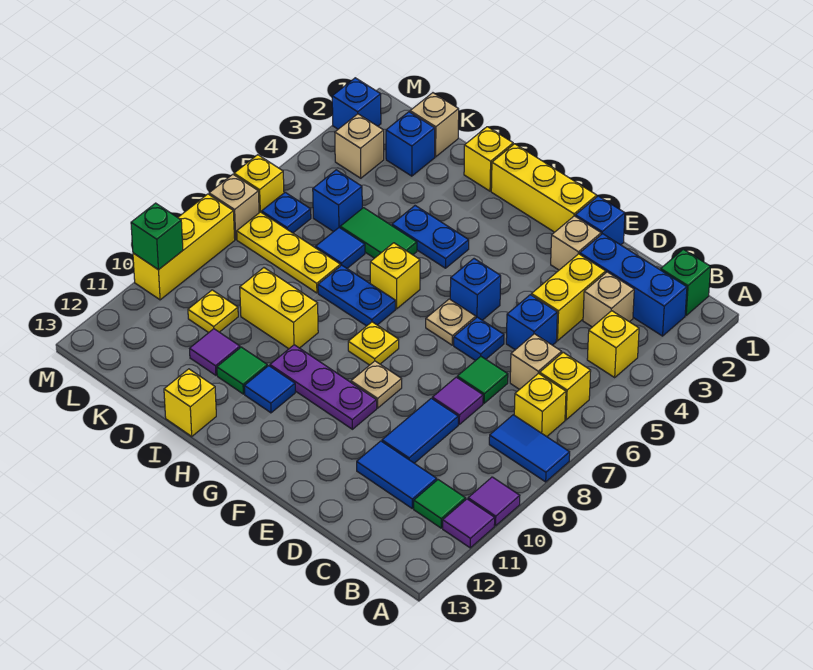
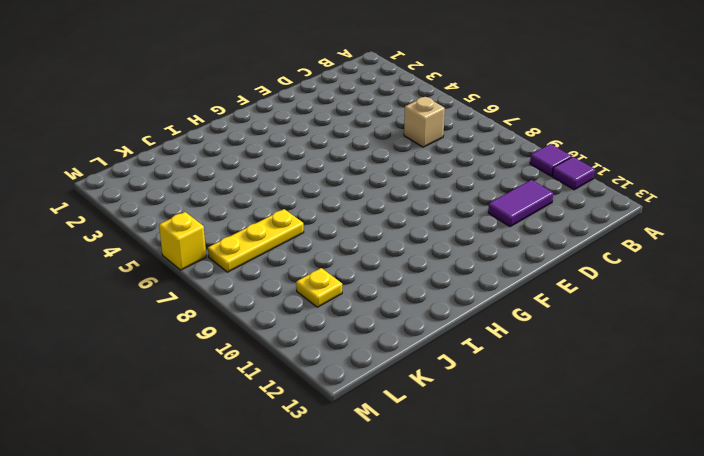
purple tile C11:D11 level 1 -> blue tile C11:D11 level 1
none -> blue tile A8:B8 level 1
none -> green brick B1 level 1
none -> blue brick B2:D2 level 1
none -> yellow brick B4 level 1

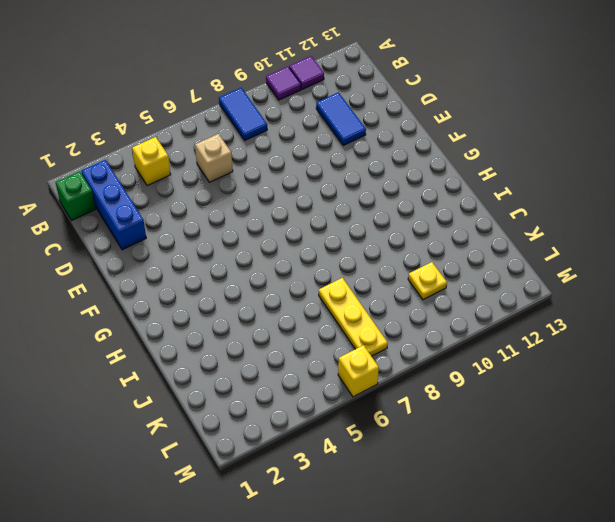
none -> yellow brick B6 level 1
none -> yellow brick B7 level 1
none -> green tile B11 level 1
none -> tan brick C3 level 1

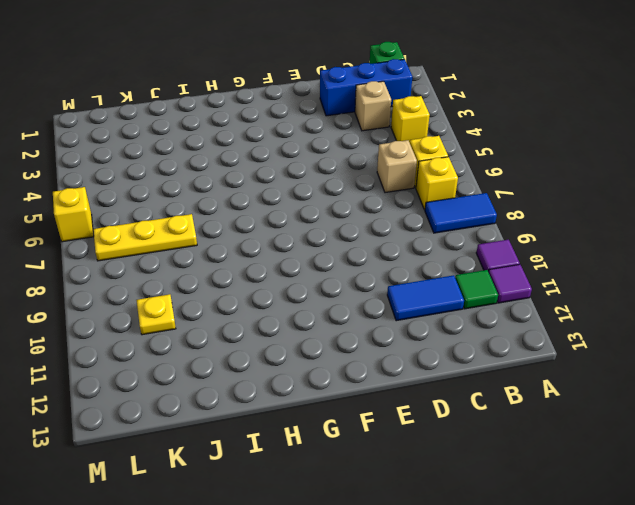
none -> yellow brick D3:D4 level 1
none -> blue brick D5 level 1
none -> green tile D7 level 1
none -> purple tile D8 level 1

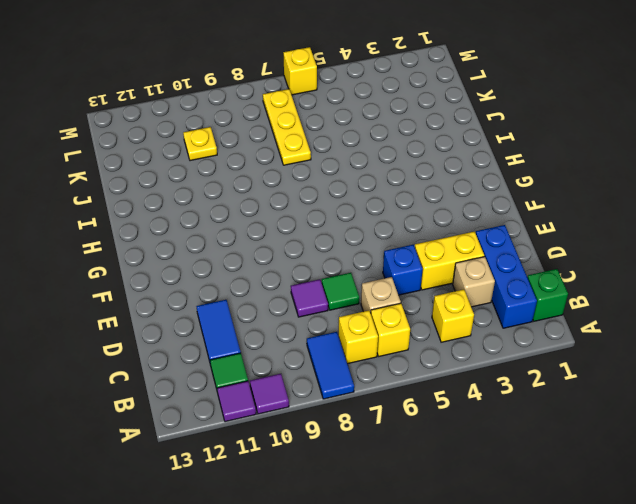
none -> blue tile D9:D10 level 1
none -> blue brick E1 level 1
none -> tan brick E2 level 1
none -> blue plate E6 level 1

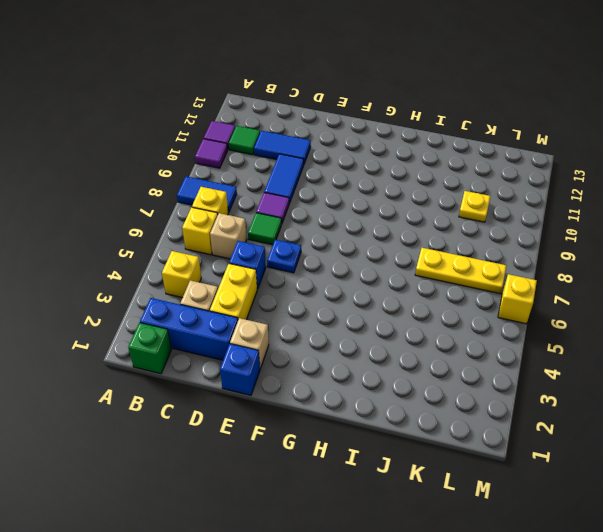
none -> yellow brick F1:H1 level 1
none -> blue brick F5 level 1
none -> tan plate F6 level 1
none -> tan plate F9 level 1

